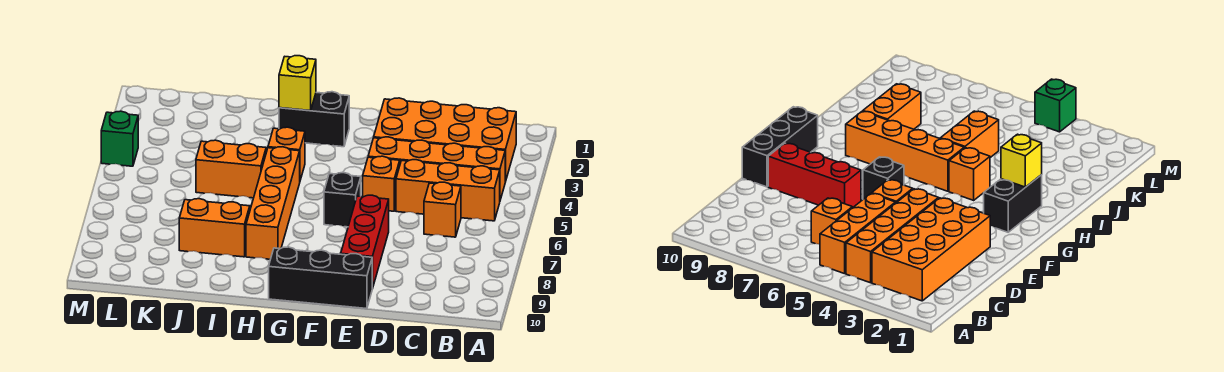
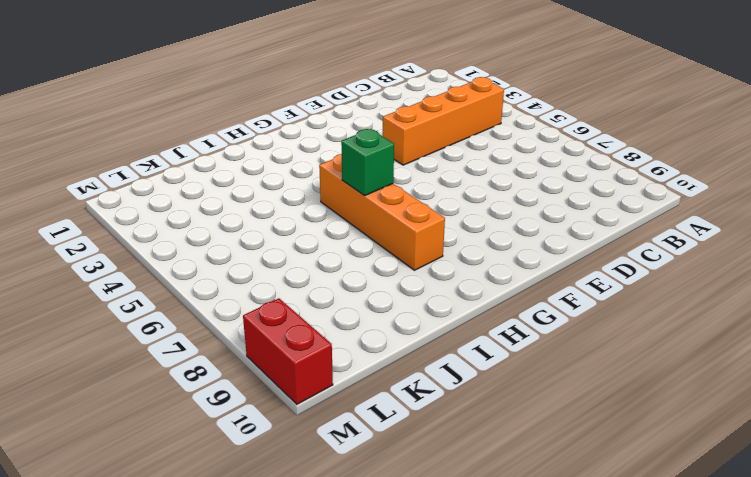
green brick H6 level 2 -> green brick M4 level 1
red brick M9:M10 level 1 -> none
none -> orange brick B2:E3 level 1
none -> orange brick B5:D5 level 1
none -> orange brick C6 level 1

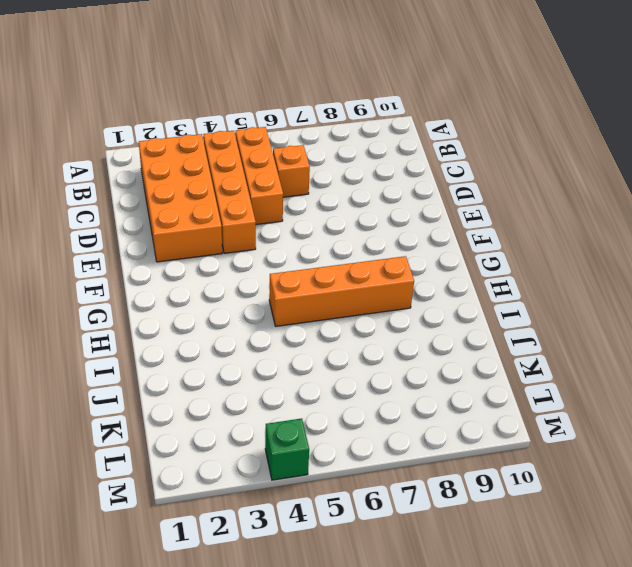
none -> orange brick E5 level 1
none -> red brick E7:E9 level 1
none -> black brick E10:G10 level 1

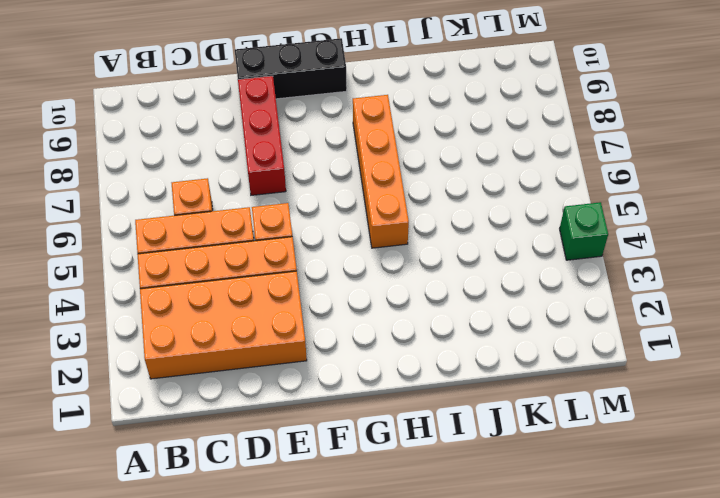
none -> black brick F6 level 1
none -> black brick G2:H2 level 1
none -> orange brick H4 level 1

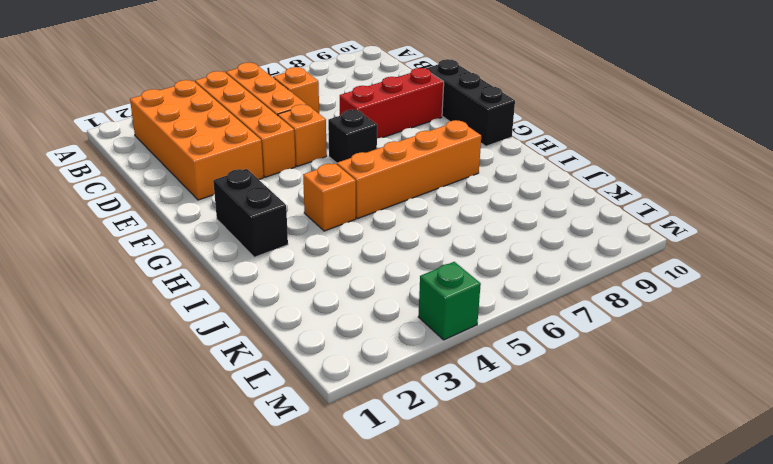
none -> orange brick I5:J5 level 1
none -> orange brick I8:J8 level 1
none -> yellow brick H2 level 2

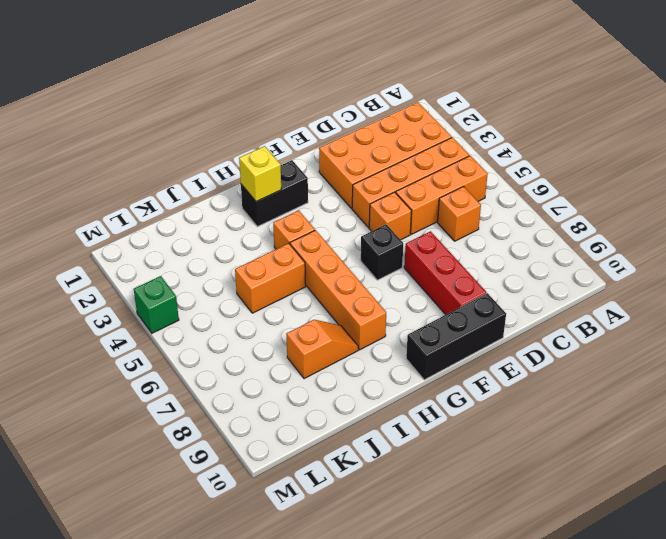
orange slope I8:J8 level 1 top J -> orange brick I8:J8 level 1

